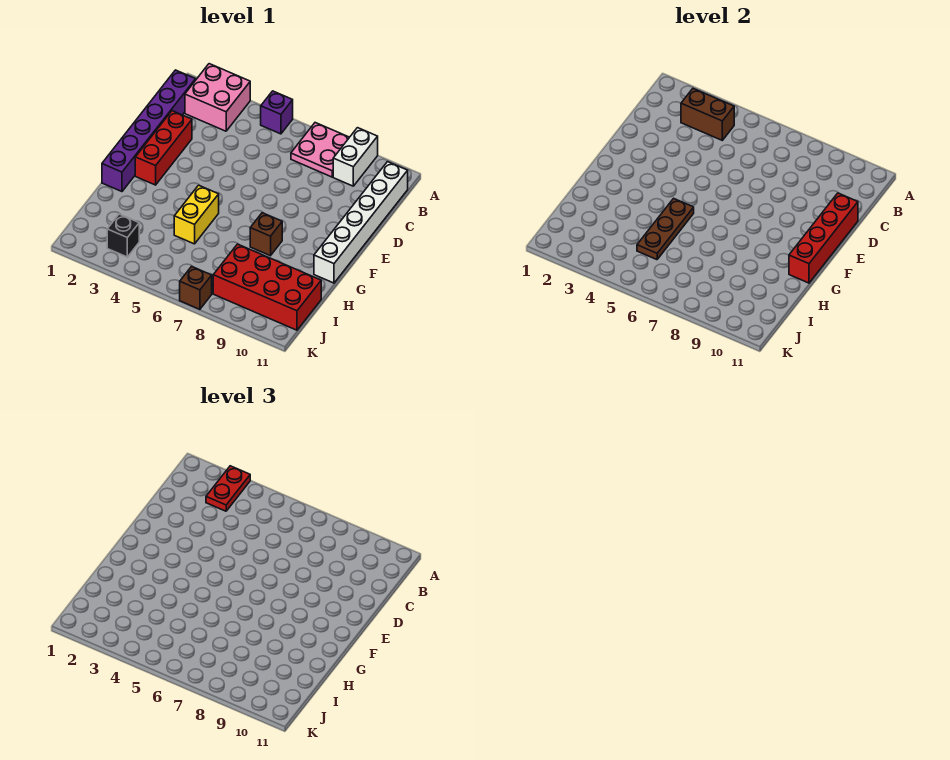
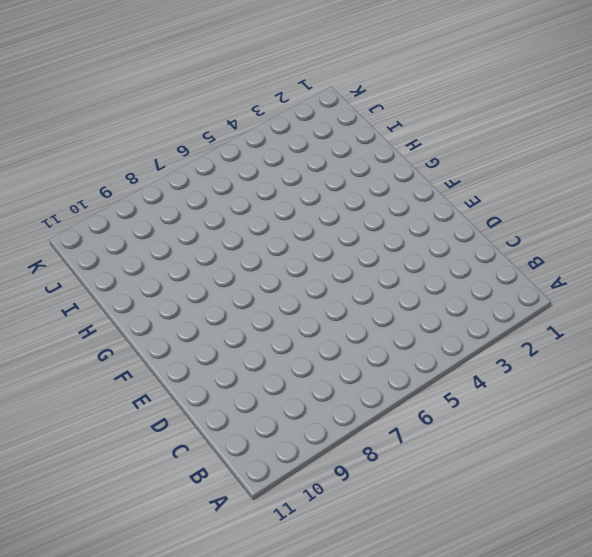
none -> pink brick A2:B3 level 1
none -> purple brick A5 level 1
none -> pink plate A7:B8 level 1

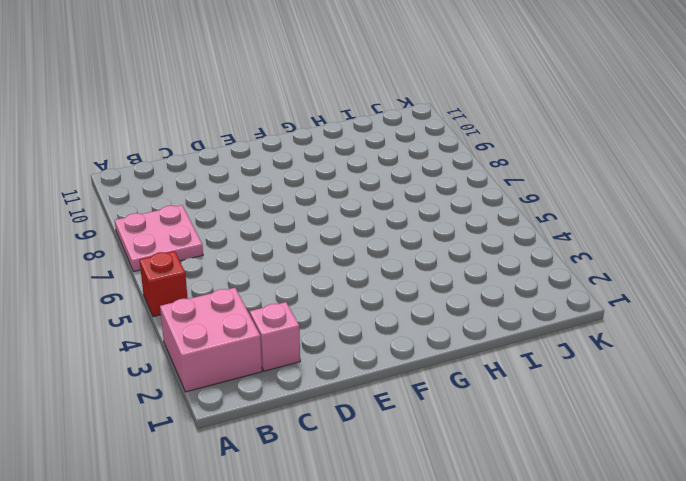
red brick A5 level 1 -> purple brick A5 level 1
pink brick C2 level 1 -> none
none -> white brick A9:B9 level 1
none -> purple brick B1:G1 level 1
none -> white brick B11:G11 level 1

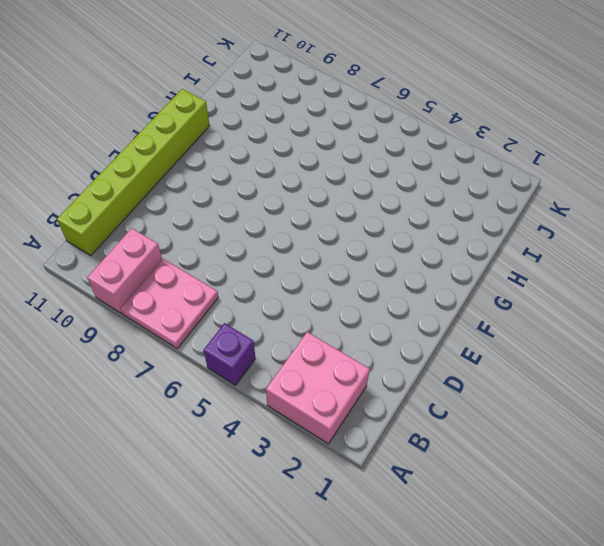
pink brick A9:B9 level 1 -> white brick A9:B9 level 1
lime brick B11:G11 level 1 -> white brick B11:G11 level 1
none -> purple brick B1:G1 level 1
none -> red brick D2:F2 level 1
none -> yellow brick G5:H5 level 1

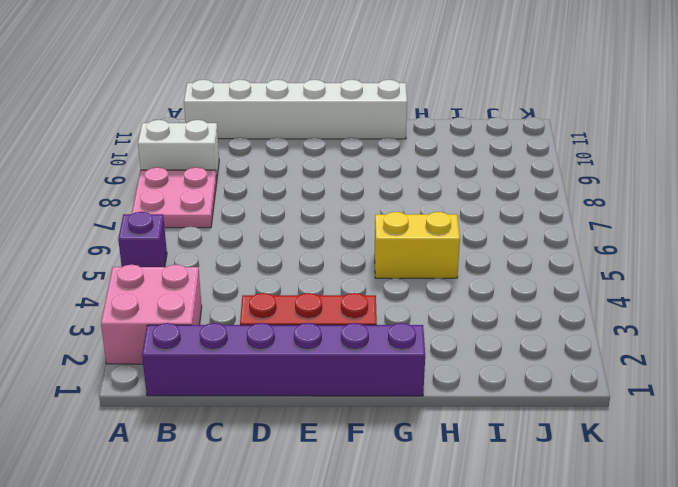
none -> brown brick G8 level 1
none -> red brick I8:J11 level 1
none -> black brick J3 level 1

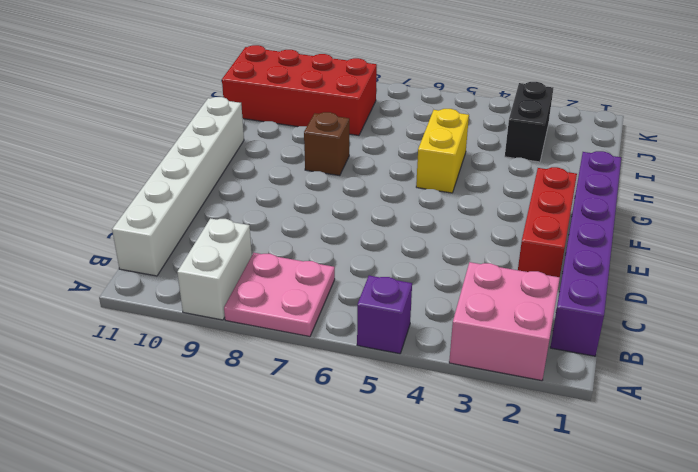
black brick I3:J3 level 1 -> black brick J3 level 1
none -> brown brick K7 level 1
none -> brown brick B3:B4 level 2
none -> red brick D11:G11 level 2

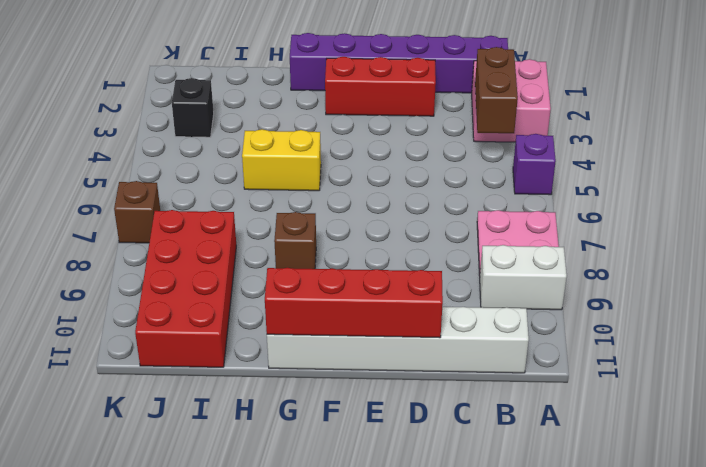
none -> brown plate G5:I5 level 2
none -> red plate A3:B3 level 3

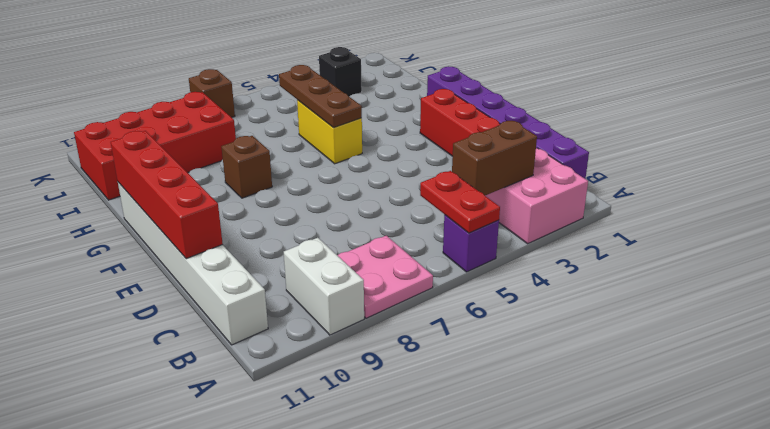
red plate A5:B5 level 2 -> red plate A3:B3 level 3

